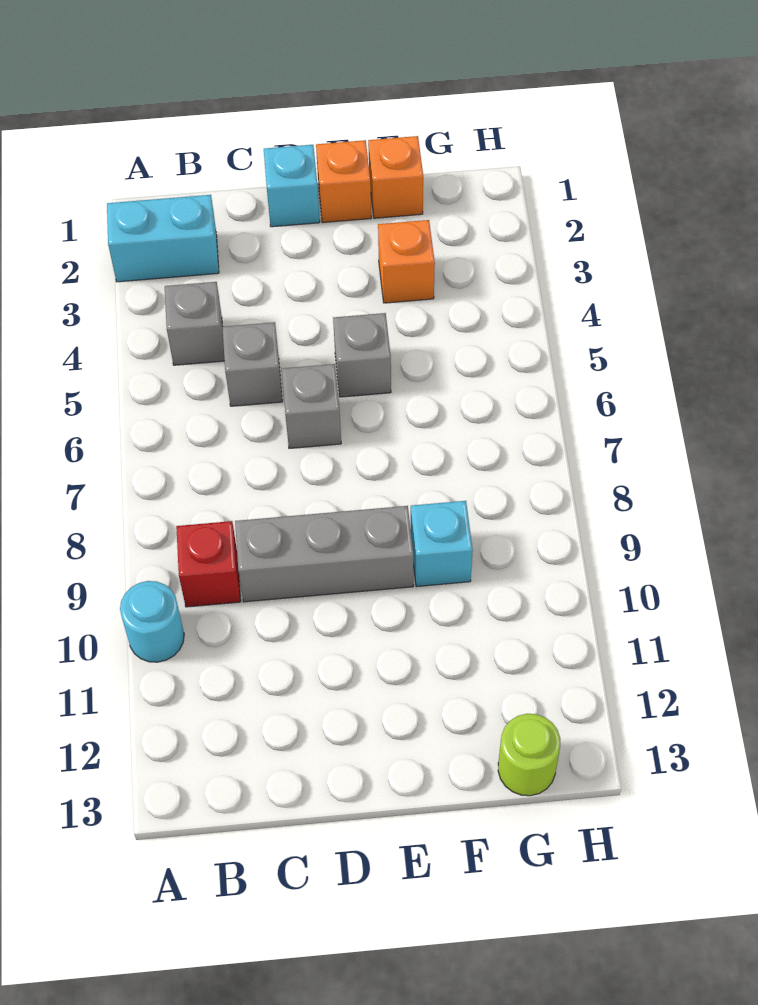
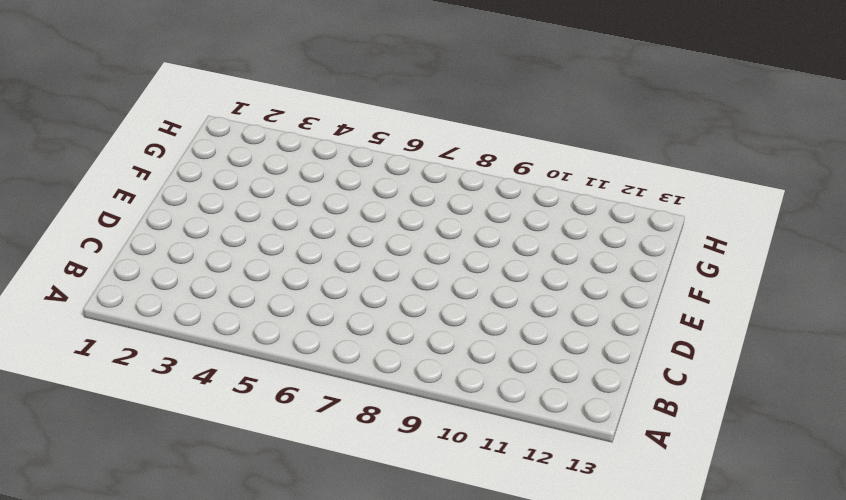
none -> cyan brick A2:B2 level 1
none -> cyan round brick A10 level 1
none -> grey brick B4 level 1

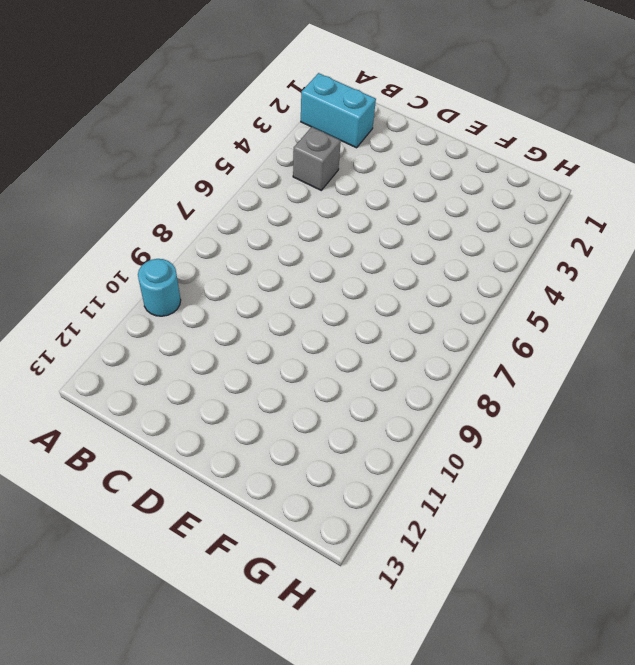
none -> red brick B9 level 1
none -> grey brick C5 level 1
none -> grey brick C9:E9 level 1

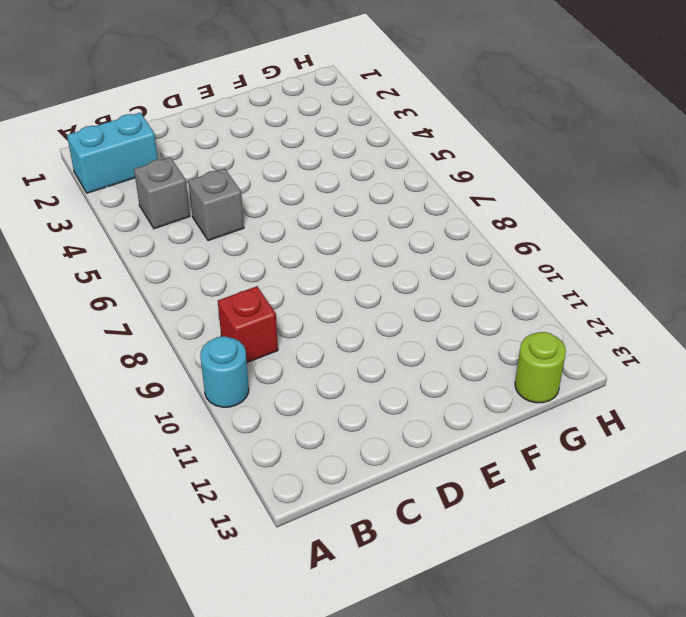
none -> grey brick C9:E9 level 1
none -> cyan brick D1 level 1
none -> grey brick D6 level 1

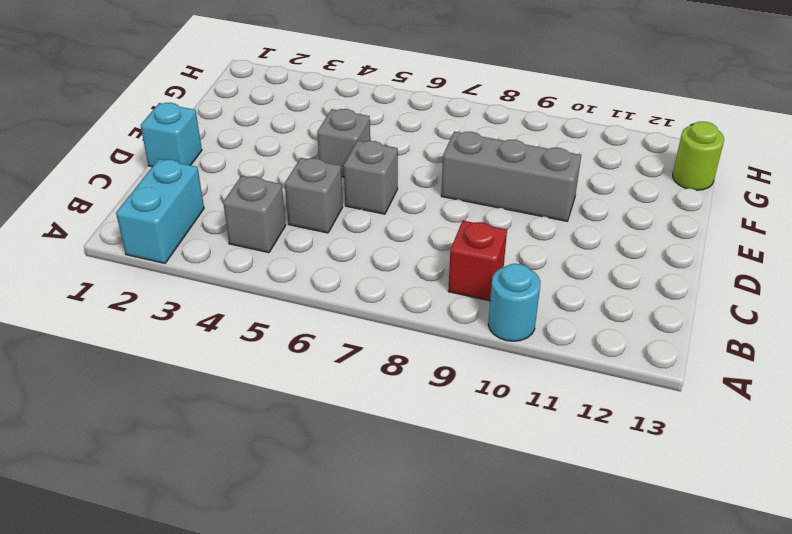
grey brick E8:E10 level 1 -> grey brick C9:E9 level 1
none -> orange brick E1 level 1
none -> orange brick F1 level 1
none -> orange brick F3 level 1

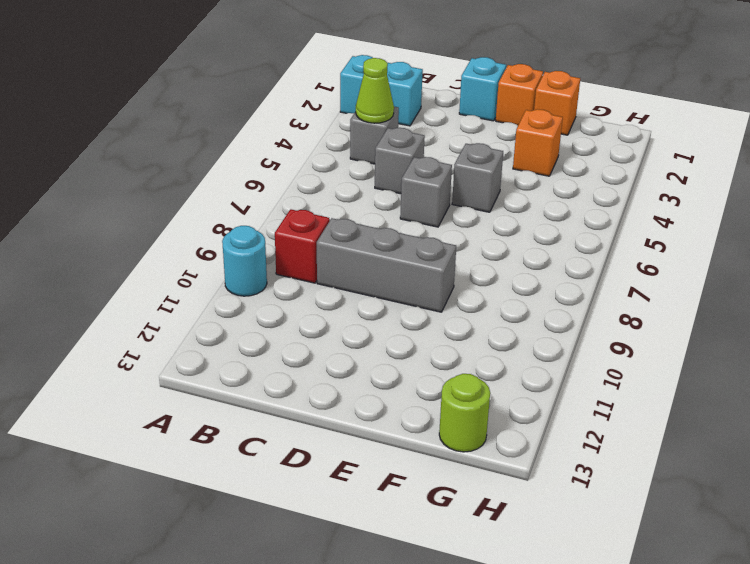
lime cone B4 level 2 -> none
none -> cyan brick F9 level 1

